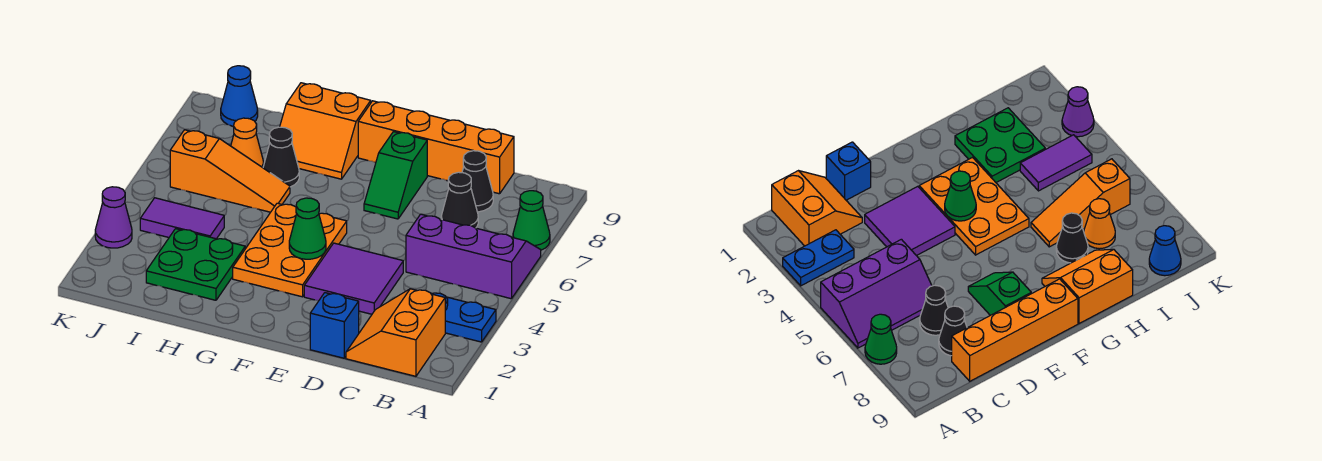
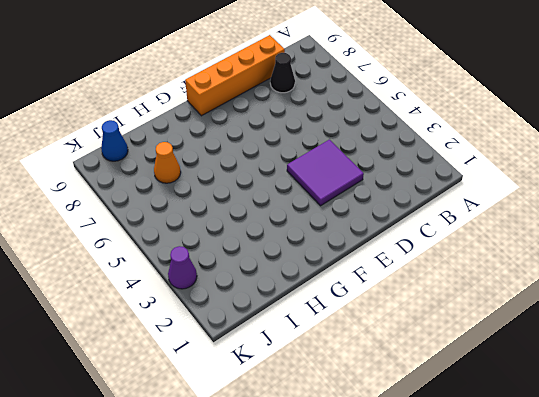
none -> blue plate A3:B3 level 1
none -> purple slope A5:C6 level 1 top 5
none -> green cone A7 level 1

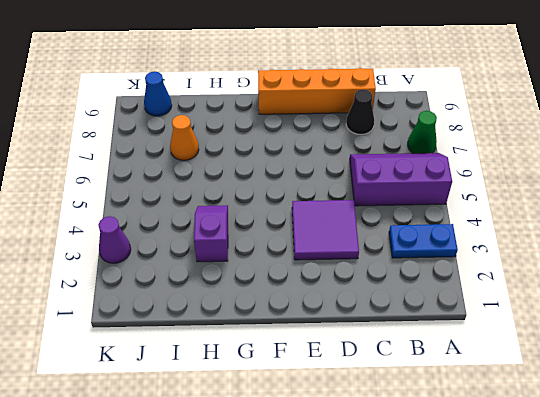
purple slope H3:H4 level 1 top 3 -> green plate H2:I3 level 1
none -> orange slope B1:C2 level 1 top B
none -> black cone C7 level 1
none -> blue brick D1 level 1

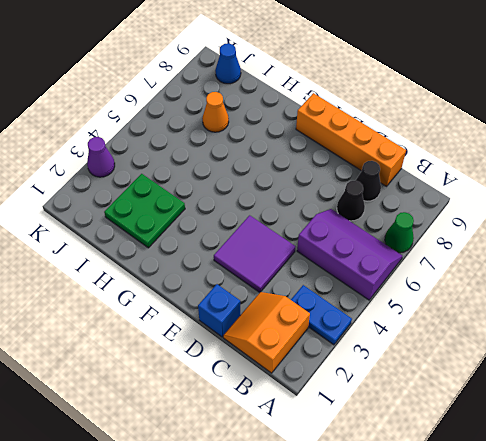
none -> green slope E7:E8 level 1 top 8
none -> orange plate F3:G5 level 1
none -> orange slope G8:H9 level 1 top 9

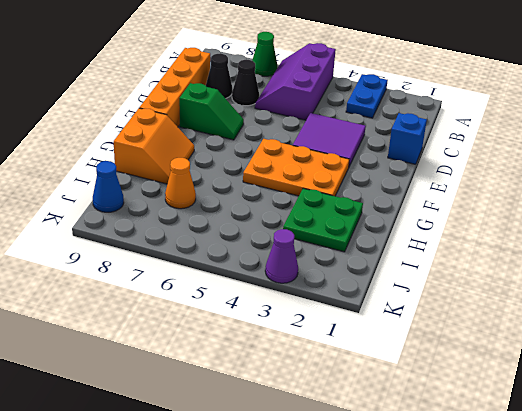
none -> orange slope B1:C2 level 1 top B
none -> orange slope H6:J6 level 1 top J
none -> black cone H7 level 1

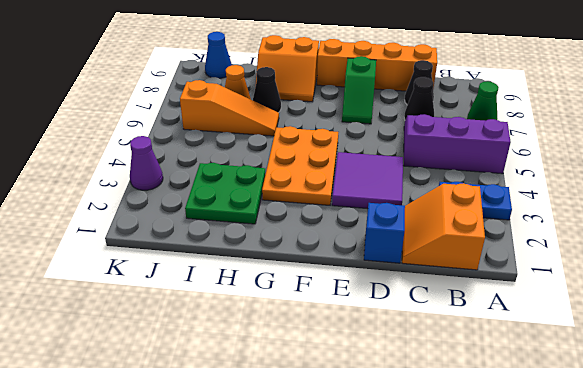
none -> purple tile I4:J4 level 1
none -> green cone F4 level 2

